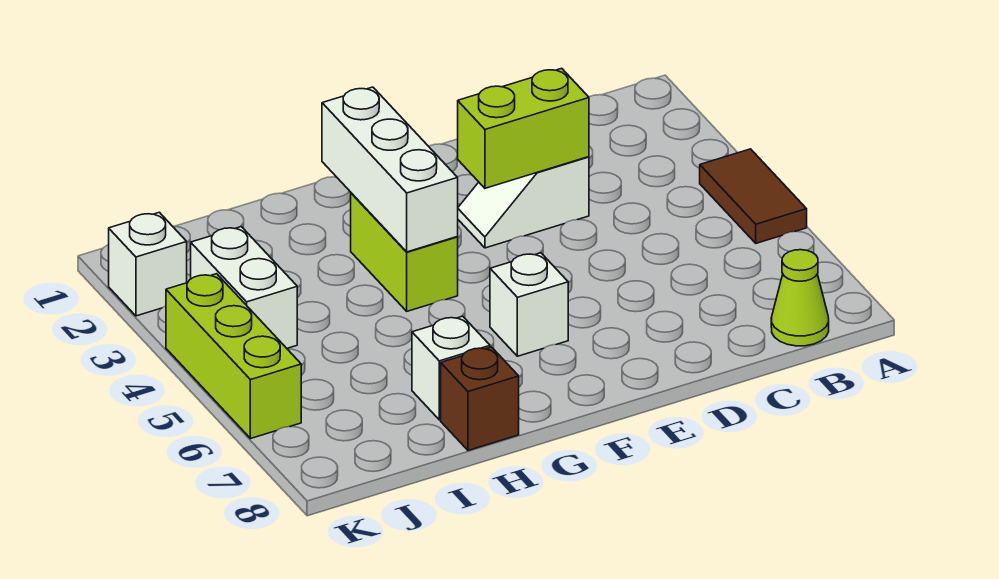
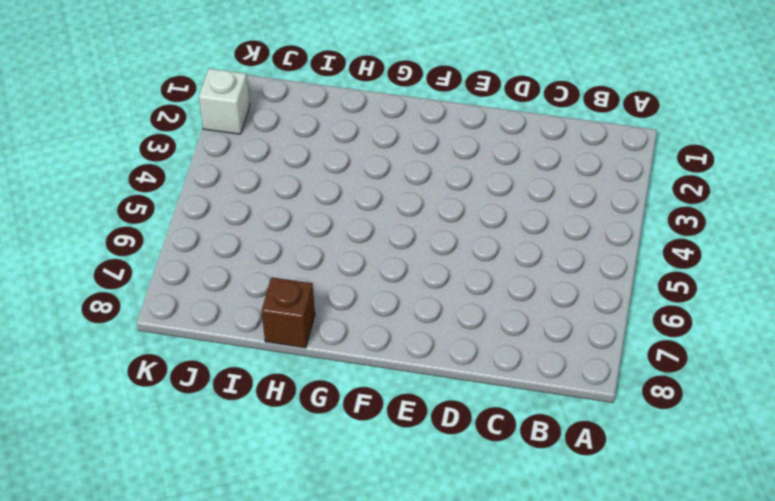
none -> brown tile A4:A5 level 1
none -> lime cone B8 level 1
none -> white slope D3:E3 level 1 top D

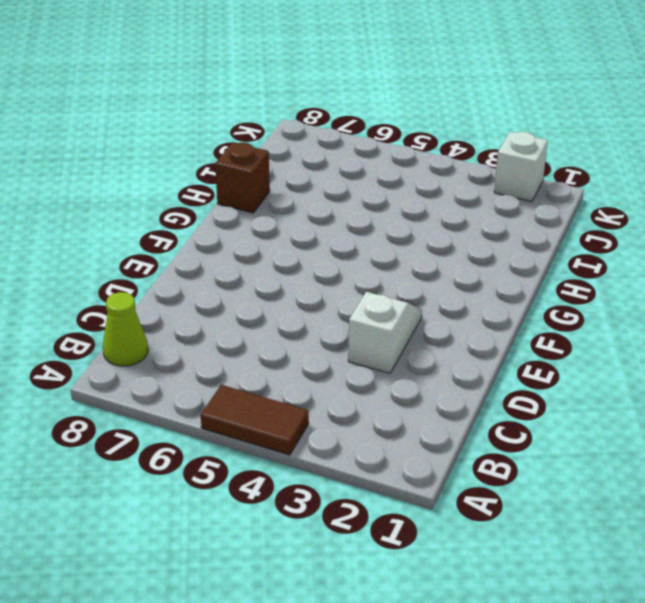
none -> white brick F6 level 1
none -> lime brick G3:G4 level 1
none -> white brick H7 level 1

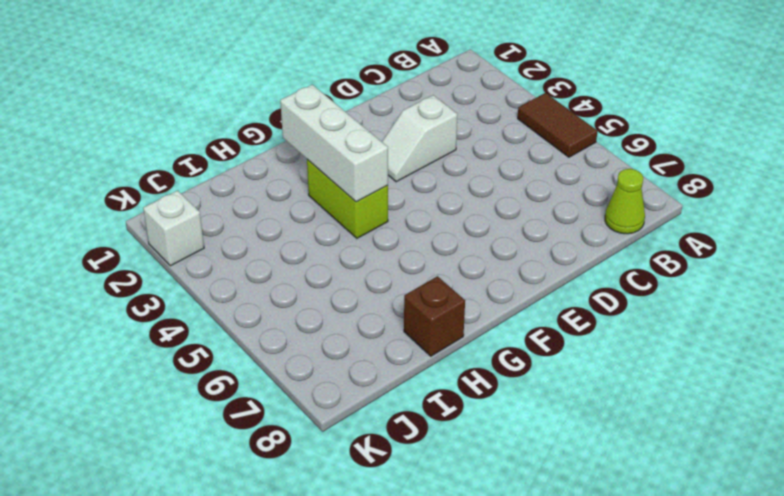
none -> white brick F6 level 1
none -> white brick H7 level 1
none -> white brick J3:J4 level 1

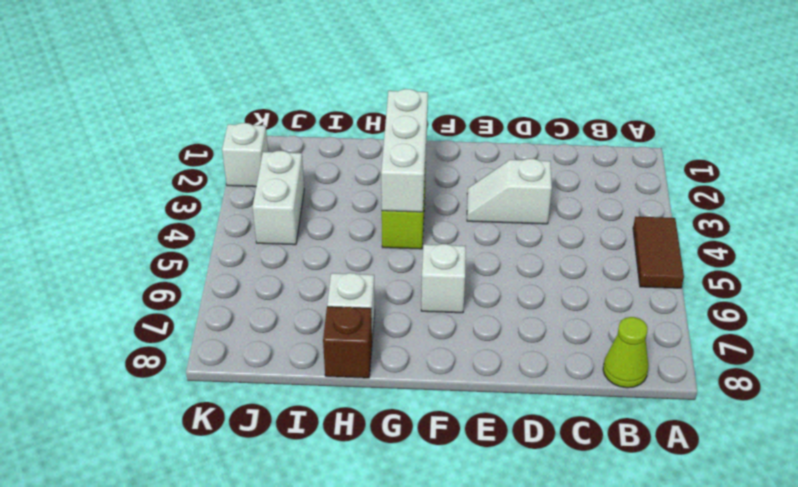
none -> lime brick K4:K6 level 1
none -> lime brick D3:E3 level 2

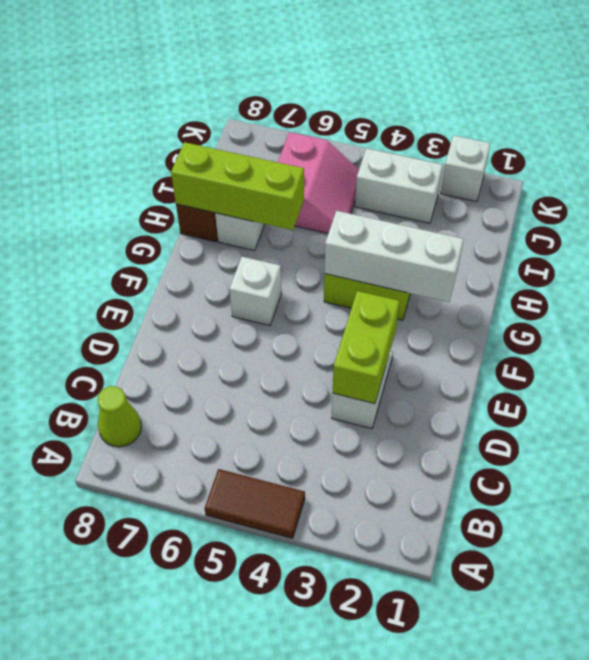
lime brick H6:H8 level 2 -> lime brick K4:K6 level 1
pink slope I5:J6 level 1 top 6 -> none

